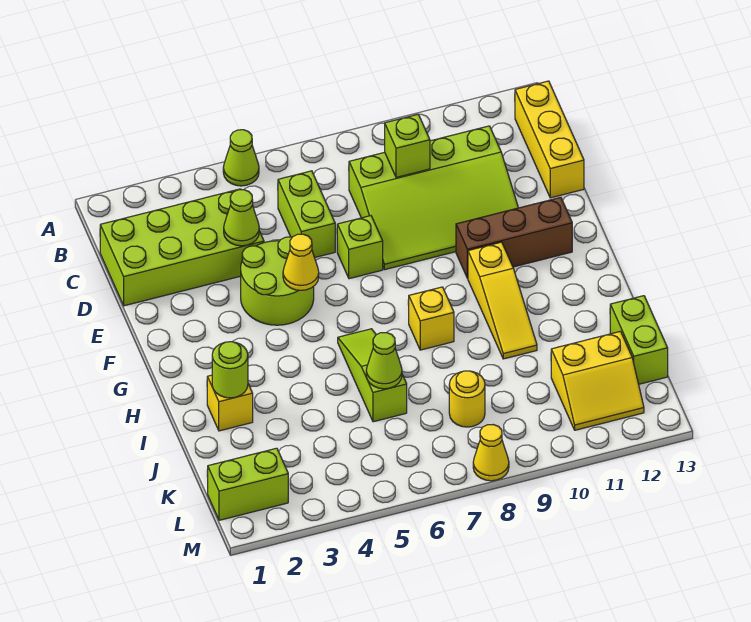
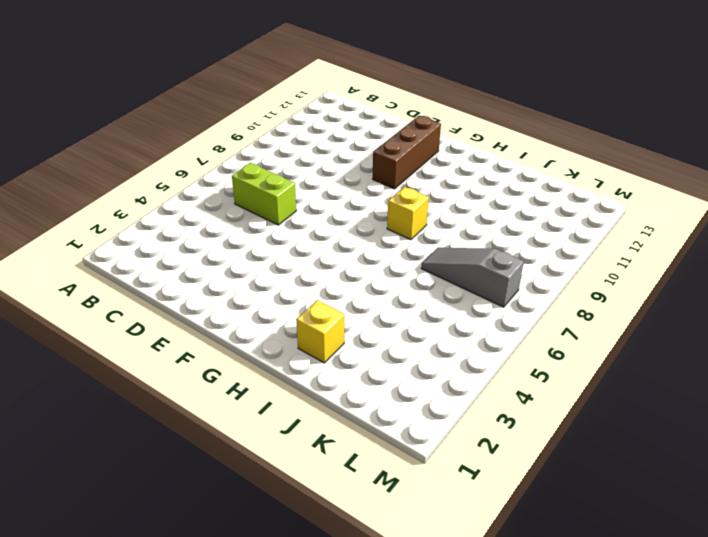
grey slope J7:L7 level 1 top L -> none
none -> lime cone A5 level 1
none -> yellow brick B13:D13 level 1
none -> lime brick C1:D4 level 1

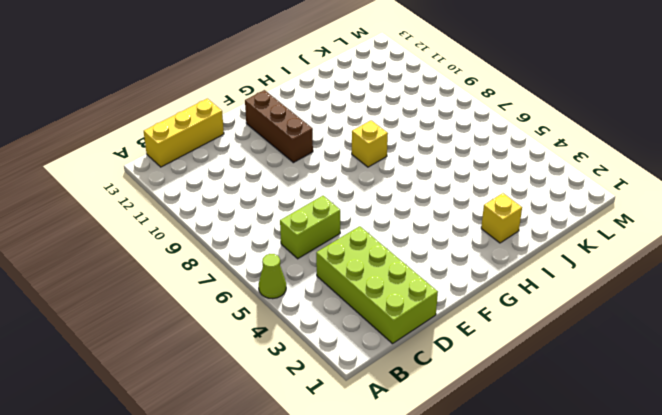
none -> lime slope C8:E11 level 1 top C
none -> lime round brick E4:F5 level 1
none -> lime brick E7 level 1

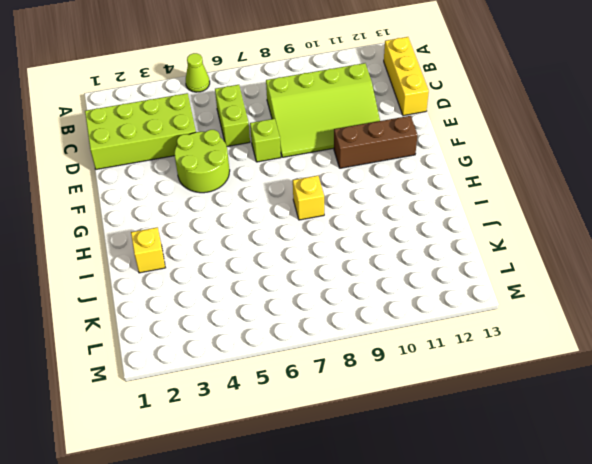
none -> yellow slope G10:I10 level 1 top G
none -> lime slope H6:J6 level 1 top J
none -> lime brick J13:K13 level 1

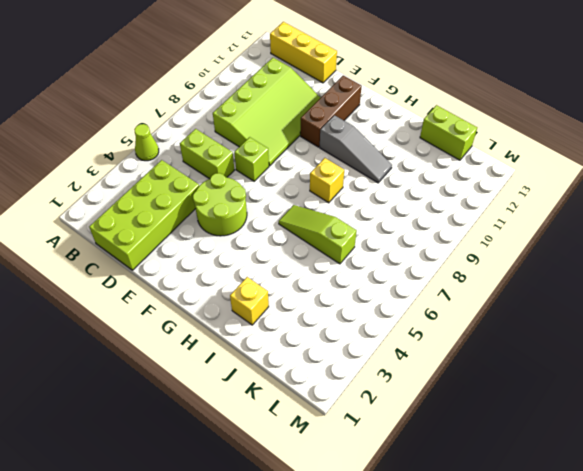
grey slope G10:I10 level 1 top G -> yellow slope G10:I10 level 1 top G
none -> yellow round brick K8 level 1
none -> yellow slope K11:L12 level 1 top K
none -> lime brick L1:L2 level 1

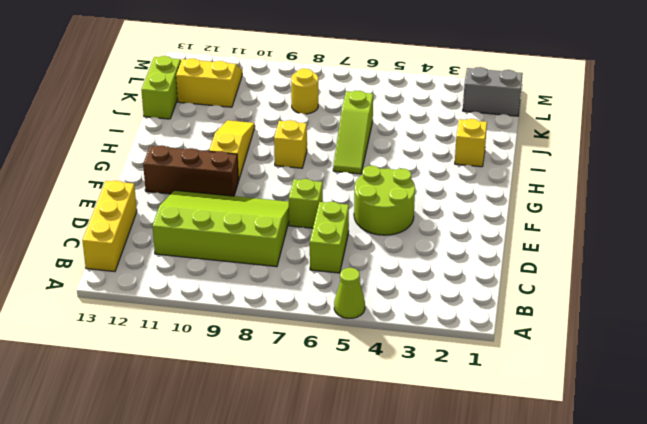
grey brick L1:L2 level 1 -> lime brick L1:L2 level 1
none -> lime brick C1:D4 level 1
none -> yellow cone M8 level 1
none -> lime brick C9 level 2

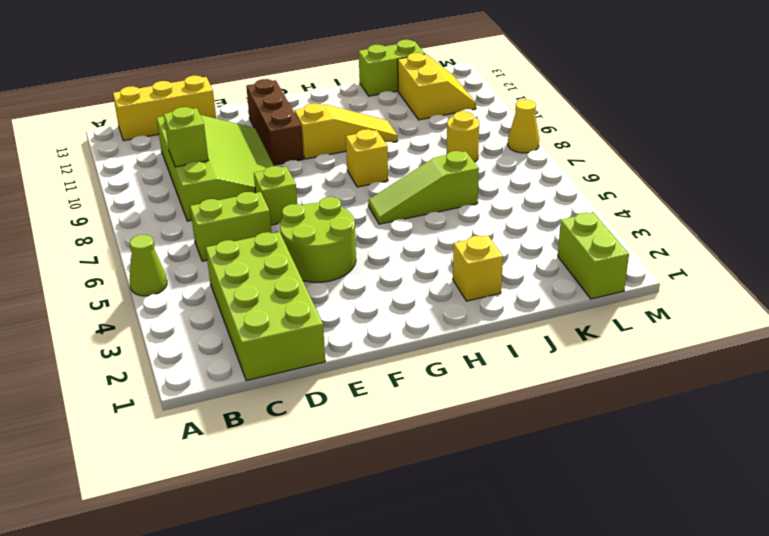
none -> lime cone D4 level 2
none -> yellow cone F5 level 2
none -> lime round brick I2 level 2

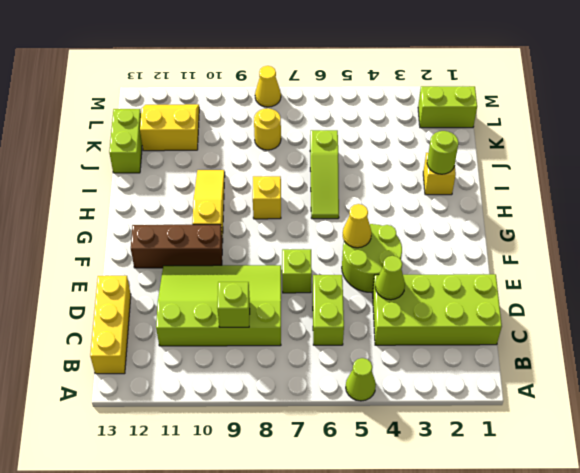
none -> lime cone J6 level 2

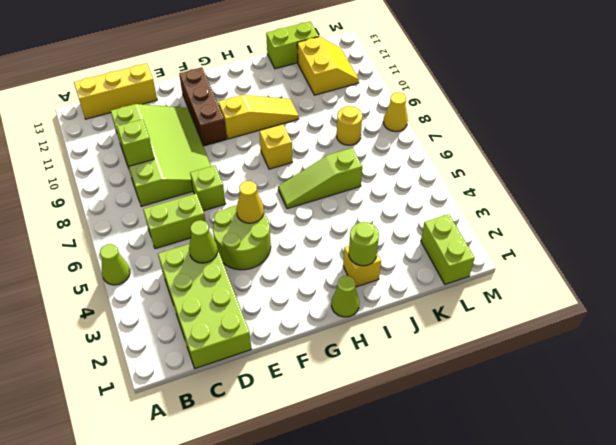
lime cone H1 level 1 -> lime cone J6 level 2

